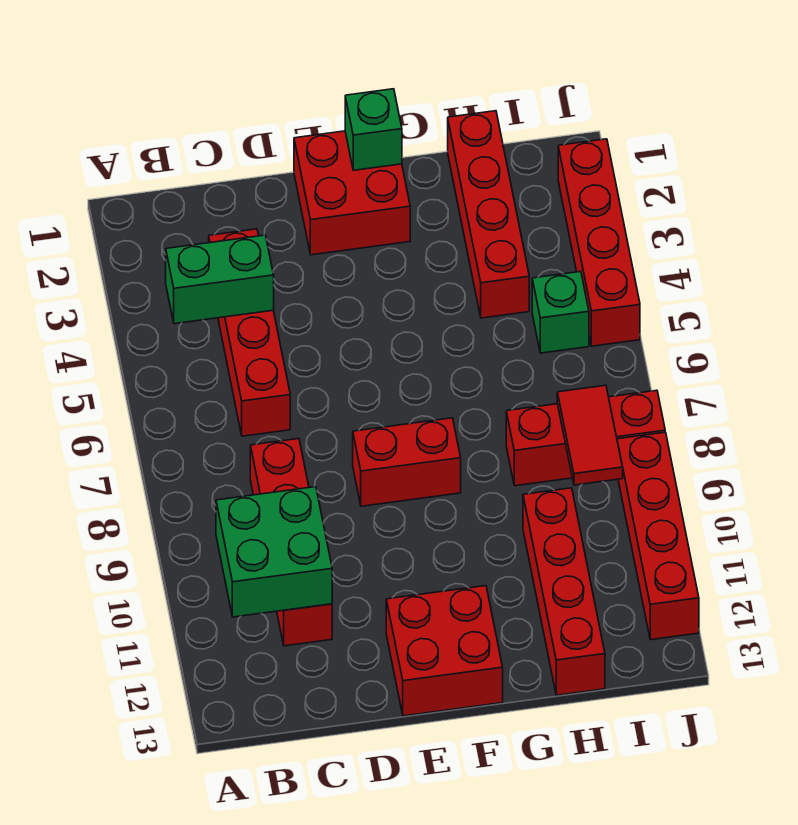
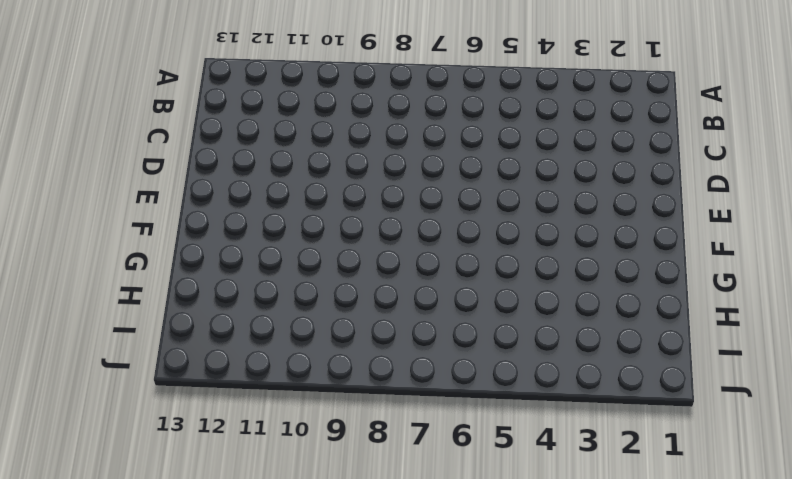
none -> red brick C3:C6 level 1
none -> red brick C8:C11 level 1
none -> red brick E1:F2 level 1

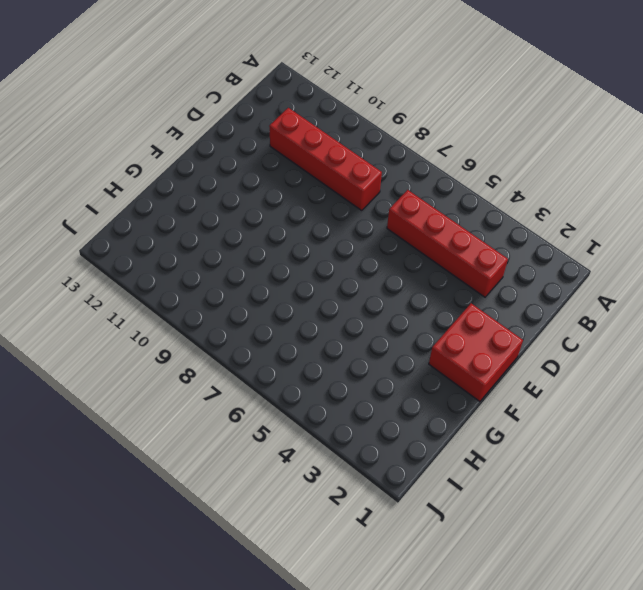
none -> red brick E8:F8 level 1
none -> red brick E12:F13 level 1
none -> red brick H1:H4 level 1

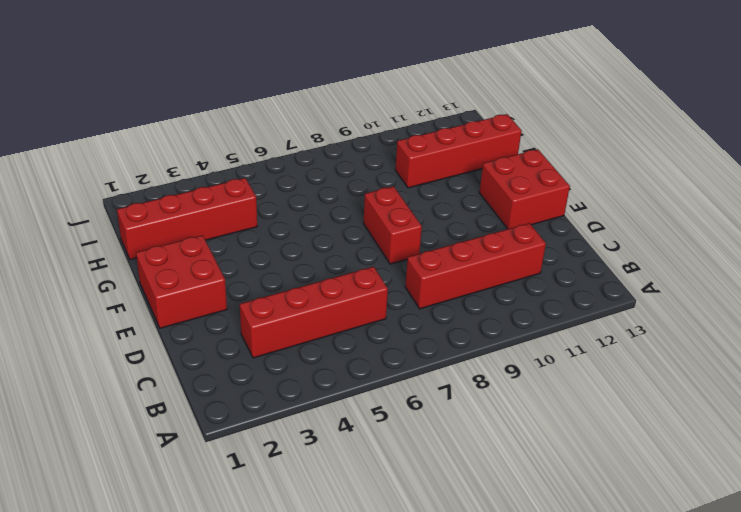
none -> red brick H8:J8 level 1
none -> green brick I5 level 1
none -> red brick J2:J5 level 1

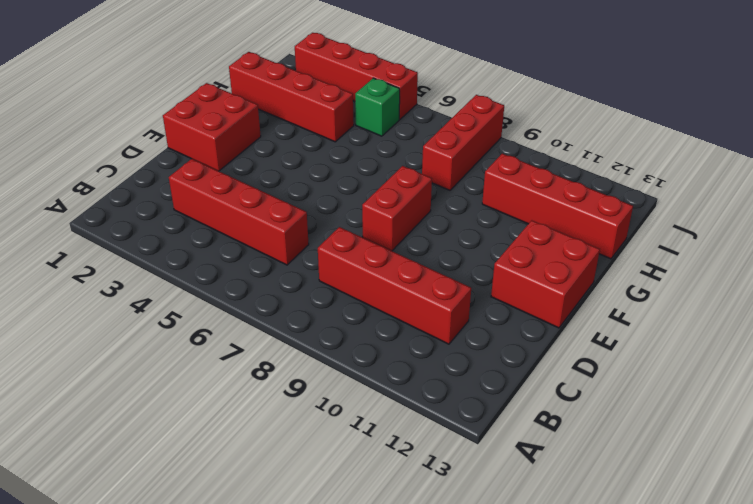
none -> red brick J9:J12 level 1
none -> green brick B4:C4 level 2
none -> green brick B10:C11 level 2

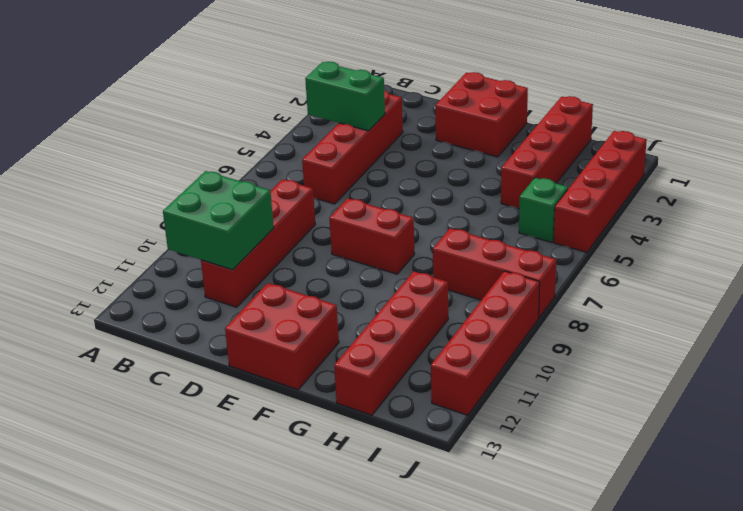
none -> green brick F1 level 2
none -> red tile I8:I9 level 2

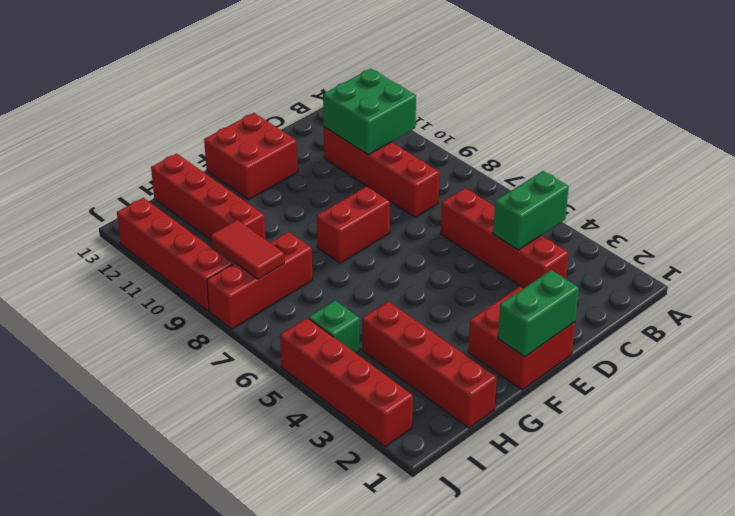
green brick E1:F1 level 2 -> green brick F1 level 2

